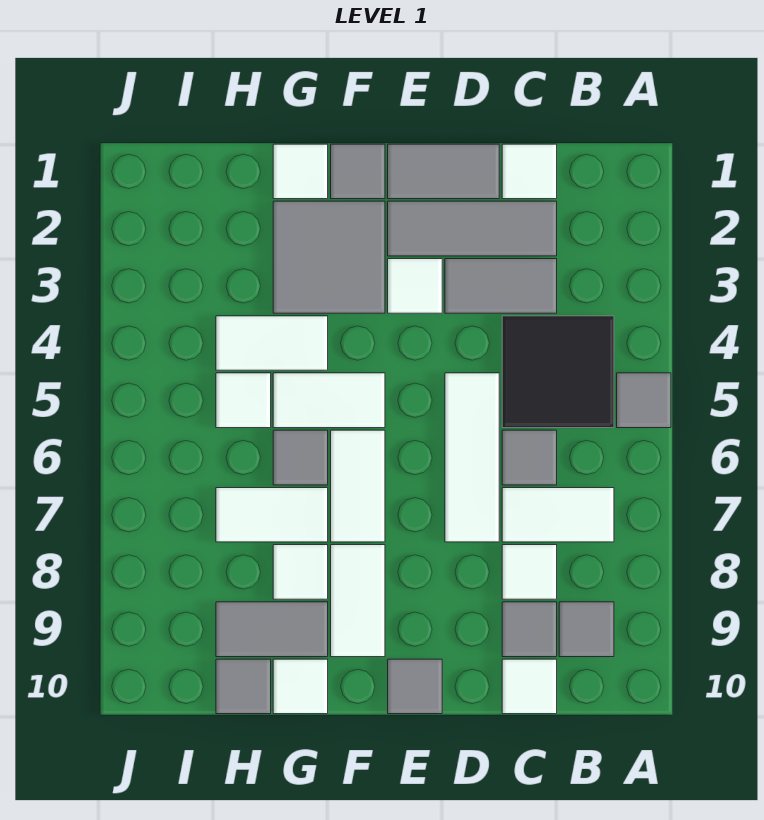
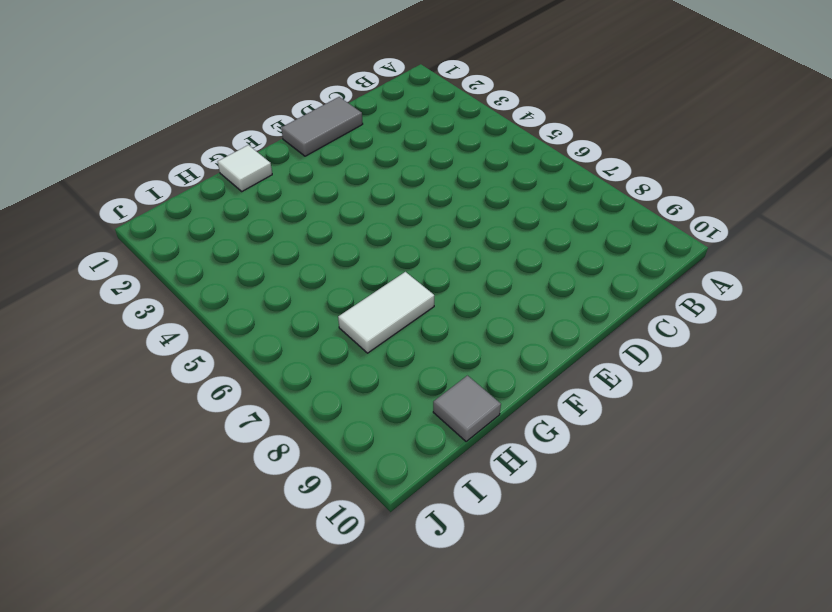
none -> grey tile A5 level 1
none -> black tile B4:C5 level 1
none -> white tile B7:C7 level 1

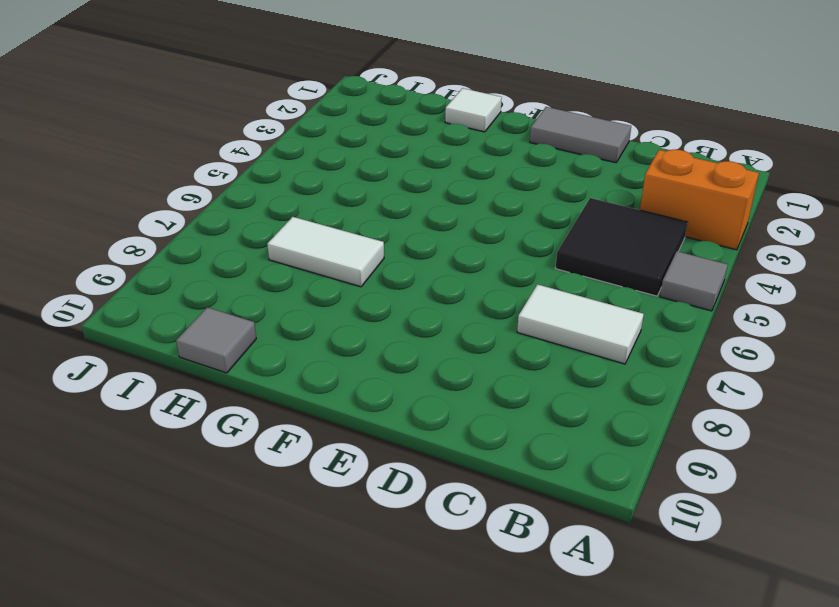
orange brick A3:B3 level 1 -> none
none -> grey tile B9 level 1
none -> white tile C1 level 1
none -> grey tile C2:E2 level 1

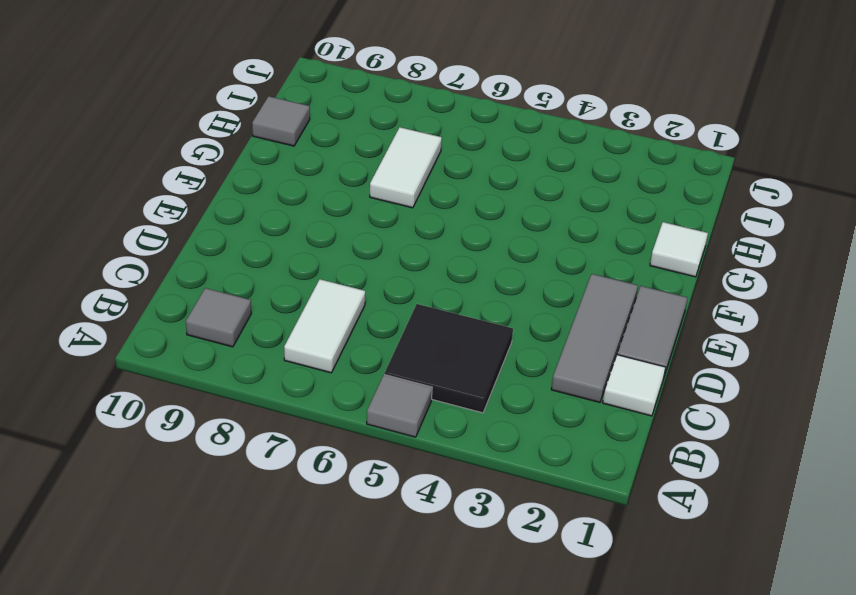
none -> grey tile C3:D3 level 1
none -> grey tile C6 level 1
none -> white tile C8 level 1

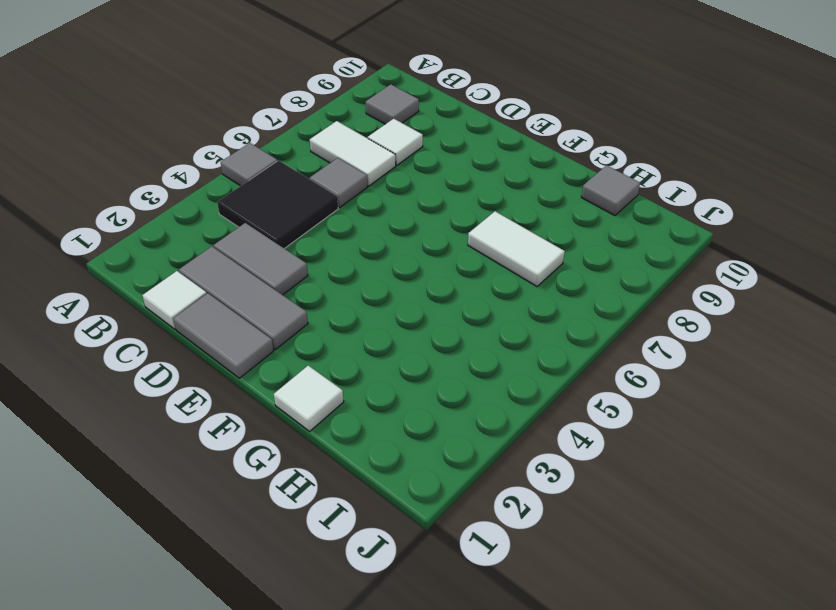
none -> grey tile C9 level 1
none -> white tile C10 level 1
none -> white tile D5:D7 level 1

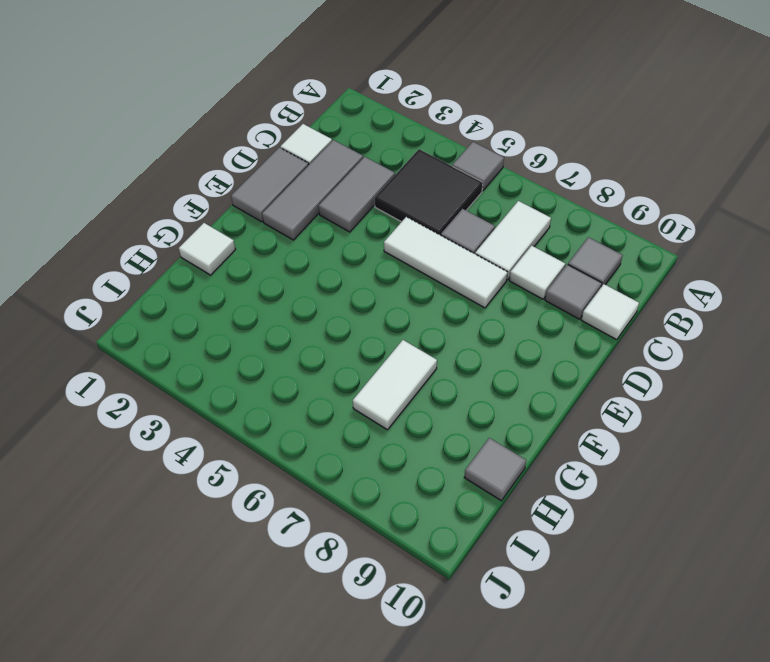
none -> white tile E3 level 1
none -> grey tile E10 level 1
none -> grey tile F1 level 1

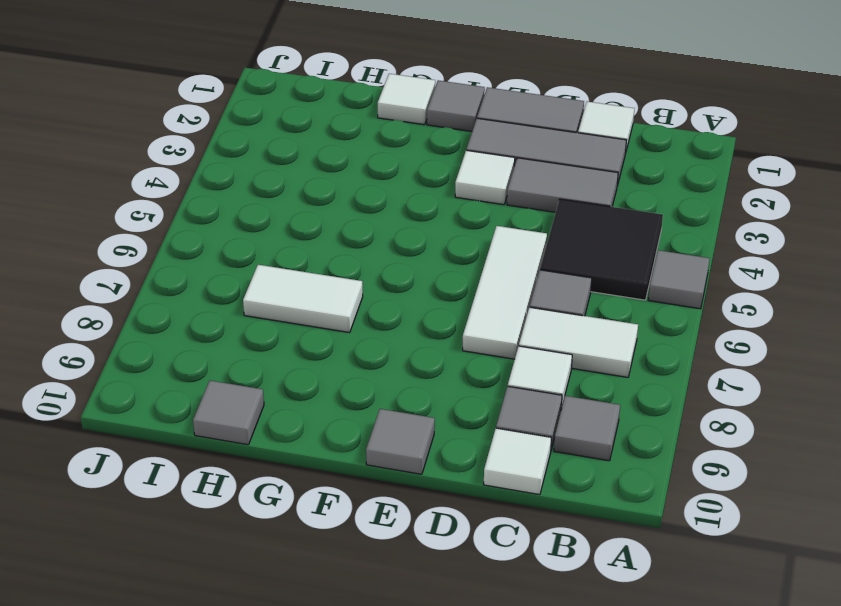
none -> grey tile F2:G3 level 1
none -> white tile F5:G5 level 1
none -> white tile F6:F7 level 1

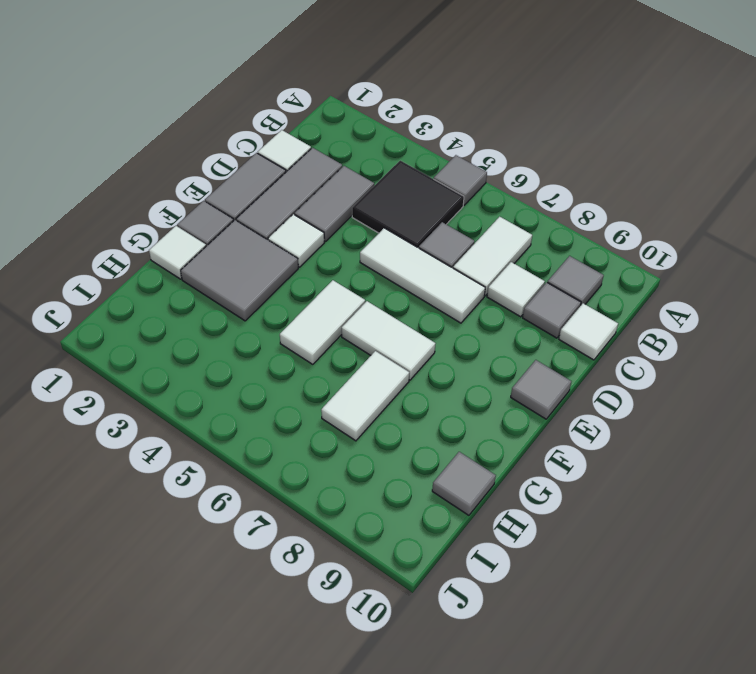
none -> white tile F8:F9 level 1
none -> white tile G4:H4 level 1
none -> grey tile G6 level 1

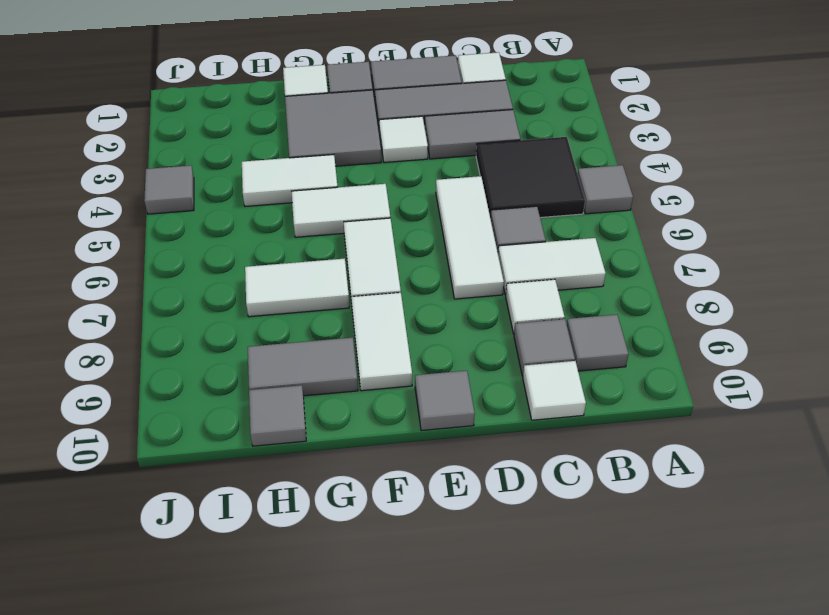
grey tile J4 level 1 -> grey tile G6 level 1
none -> white tile G8 level 1
none -> white tile G10 level 1
none -> white tile H5 level 1

